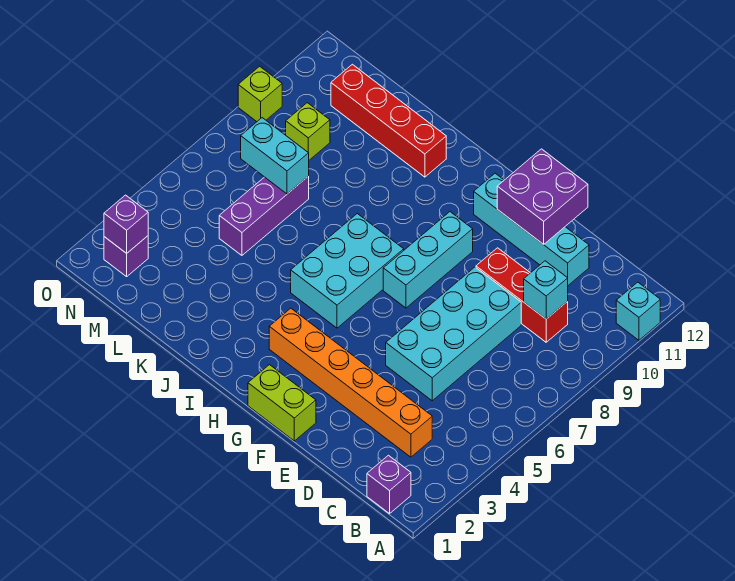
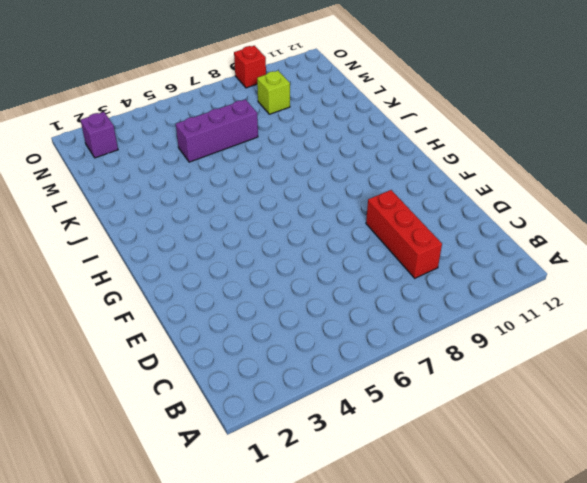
red brick O9 level 1 -> lime brick O9 level 1
none -> cyan brick A11 level 1
none -> purple brick B1 level 1
none -> orange brick C3:H3 level 1

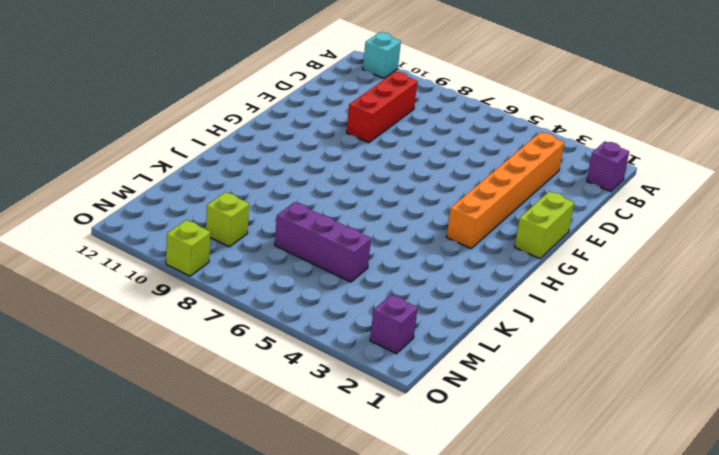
none -> cyan brick D5:E8 level 1
none -> cyan brick D11:G11 level 1
none -> cyan brick G7:G9 level 1

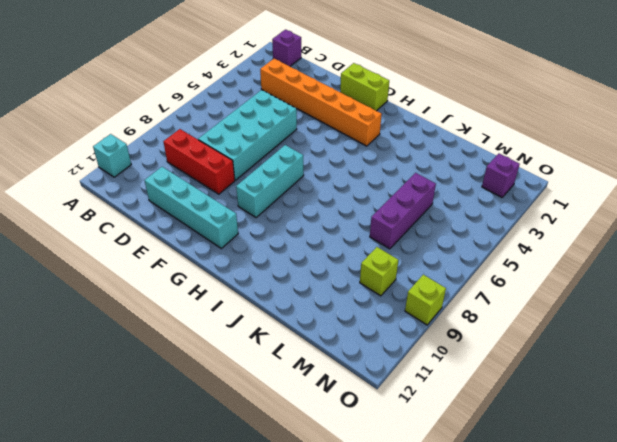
none -> cyan brick H5:I7 level 1
none -> red brick J11:M11 level 1
none -> cyan brick C9 level 2

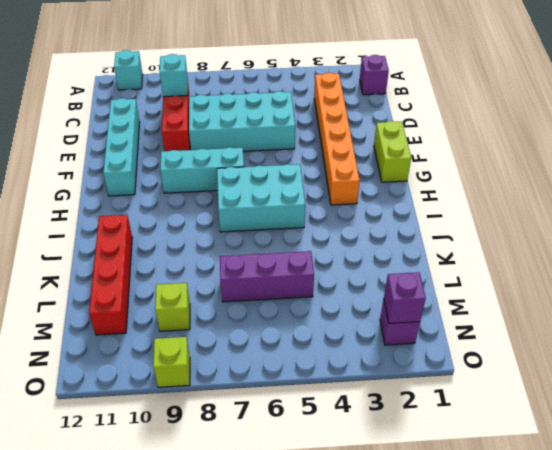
none -> purple brick E11:F12 level 2
none -> cyan brick L7:M7 level 2

